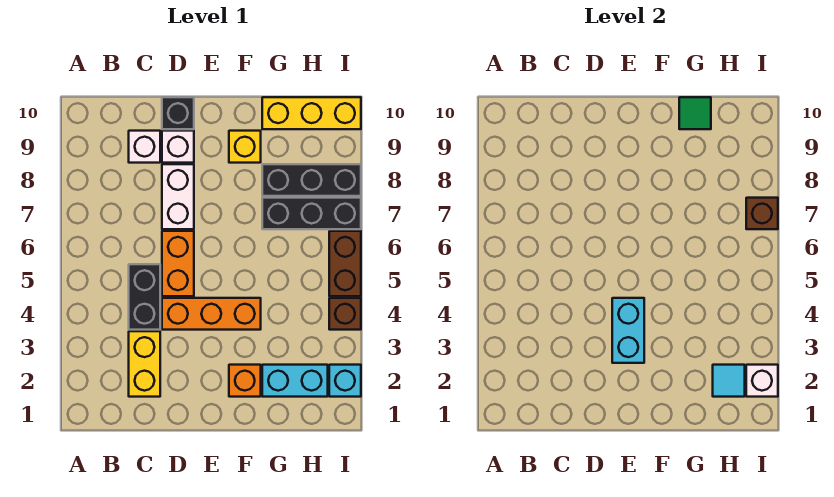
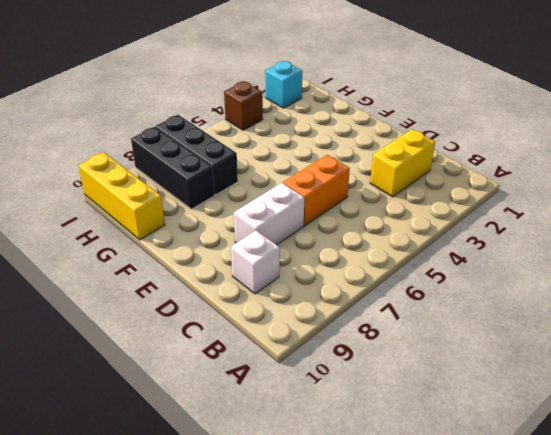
none -> black brick C4:C5 level 1
none -> orange brick D4:F4 level 1
none -> white brick D9 level 1

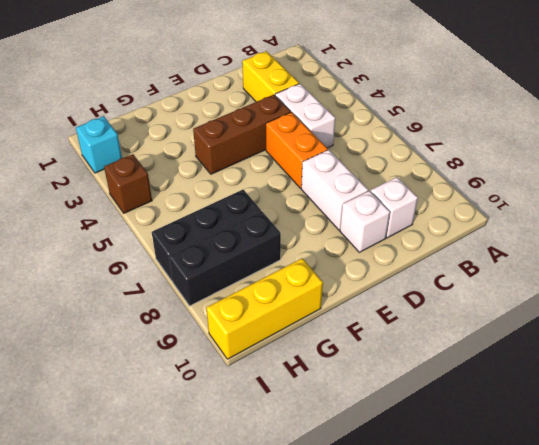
white brick C4:C5 level 1 -> black brick C4:C5 level 1
brown brick D4:F4 level 1 -> orange brick D4:F4 level 1
none -> black brick D10 level 1
none -> orange brick F2 level 1
none -> yellow brick F9 level 1

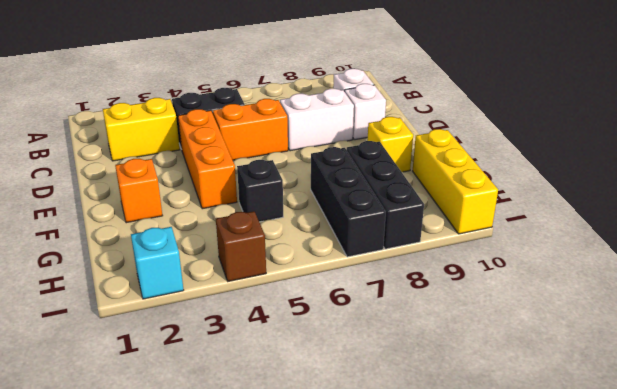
black brick G5 level 1 -> black brick D10 level 1
none -> cyan brick G2:H2 level 1
none -> brown brick I5:I6 level 1
none -> cyan brick E3:E4 level 2

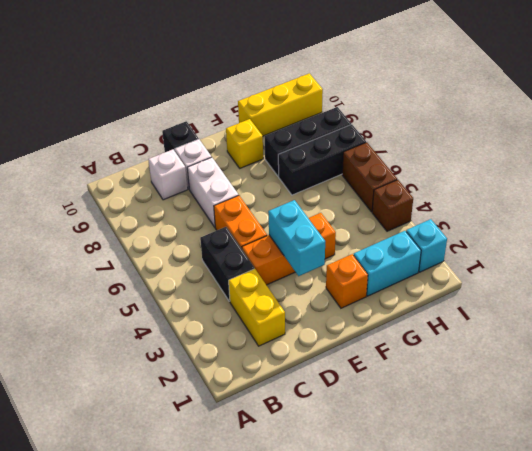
none -> green tile G10 level 2
none -> cyan tile H2 level 2
none -> white brick I2 level 2

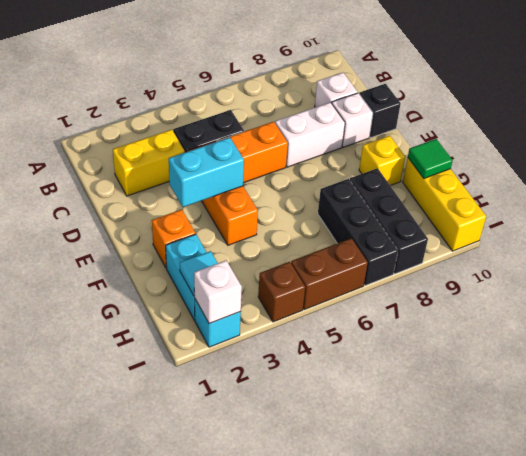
none -> brown brick I7 level 2

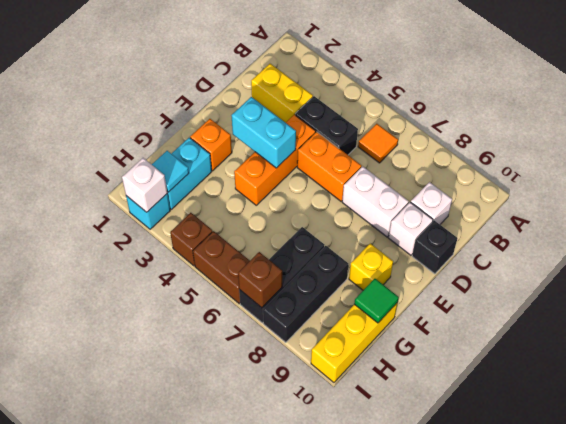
orange tile B6 level 1 -> none

